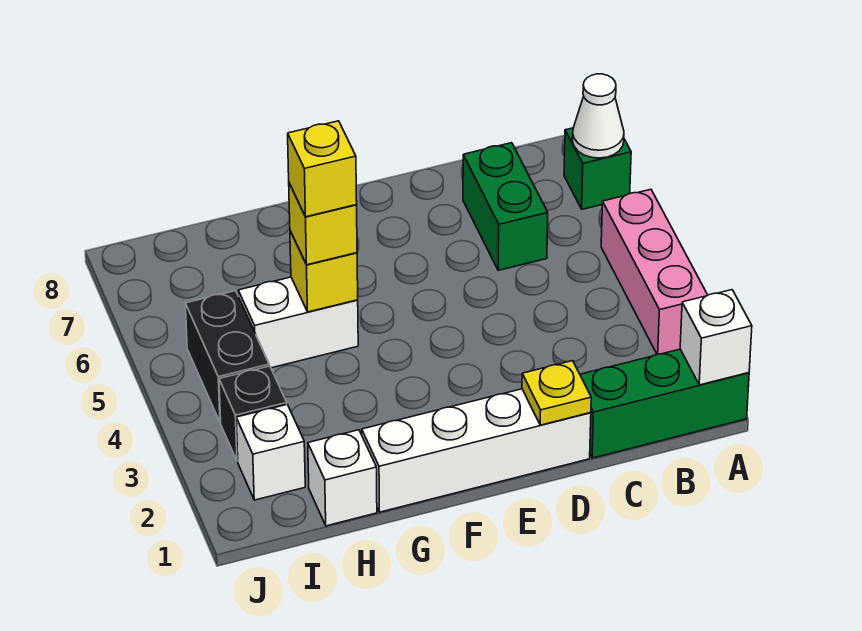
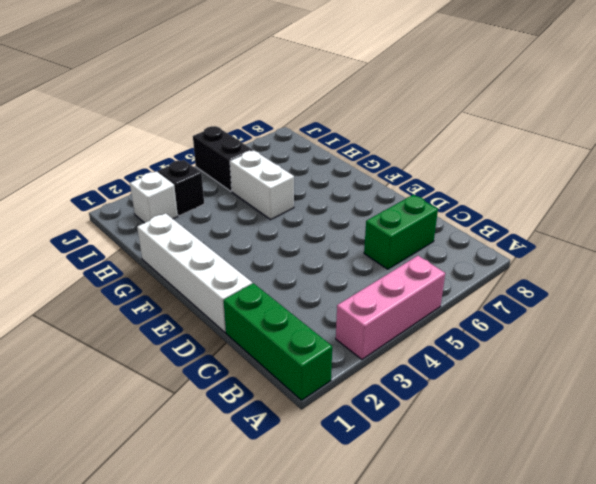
black brick I5:J5 level 1 -> black brick I4:I5 level 1
none -> green brick A7 level 1
none -> white brick H1 level 1
none -> white brick A1 level 2

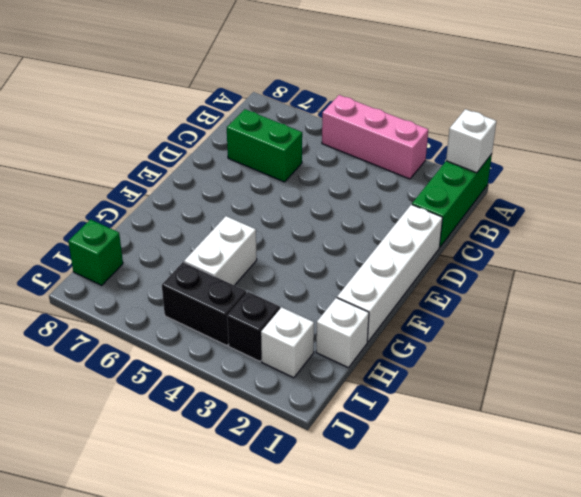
green brick I8 level 1 -> green brick A7 level 1
none -> white cone A7 level 2
none -> yellow plate D1 level 2
none -> yellow brick G5 level 2

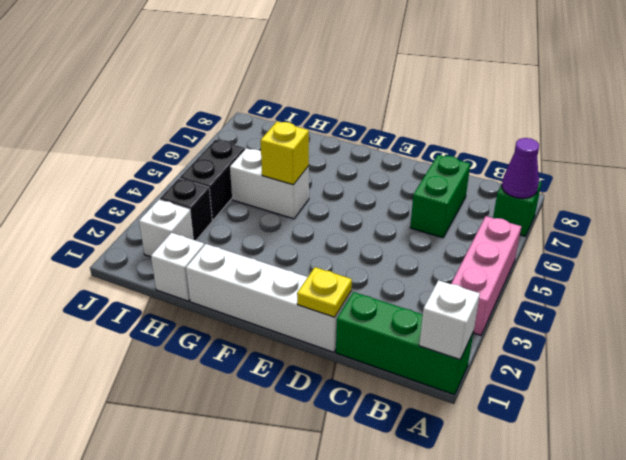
purple cone A7 level 2 -> white cone A7 level 2
none -> yellow brick G5 level 3
none -> yellow brick G5 level 4

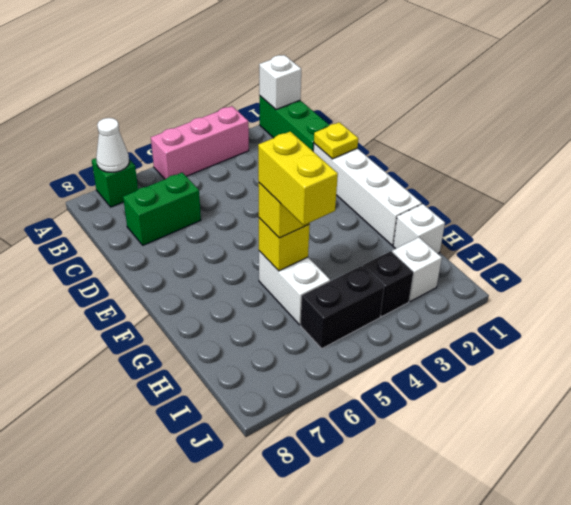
yellow brick G5:H5 level 4 -> yellow brick G5 level 4

